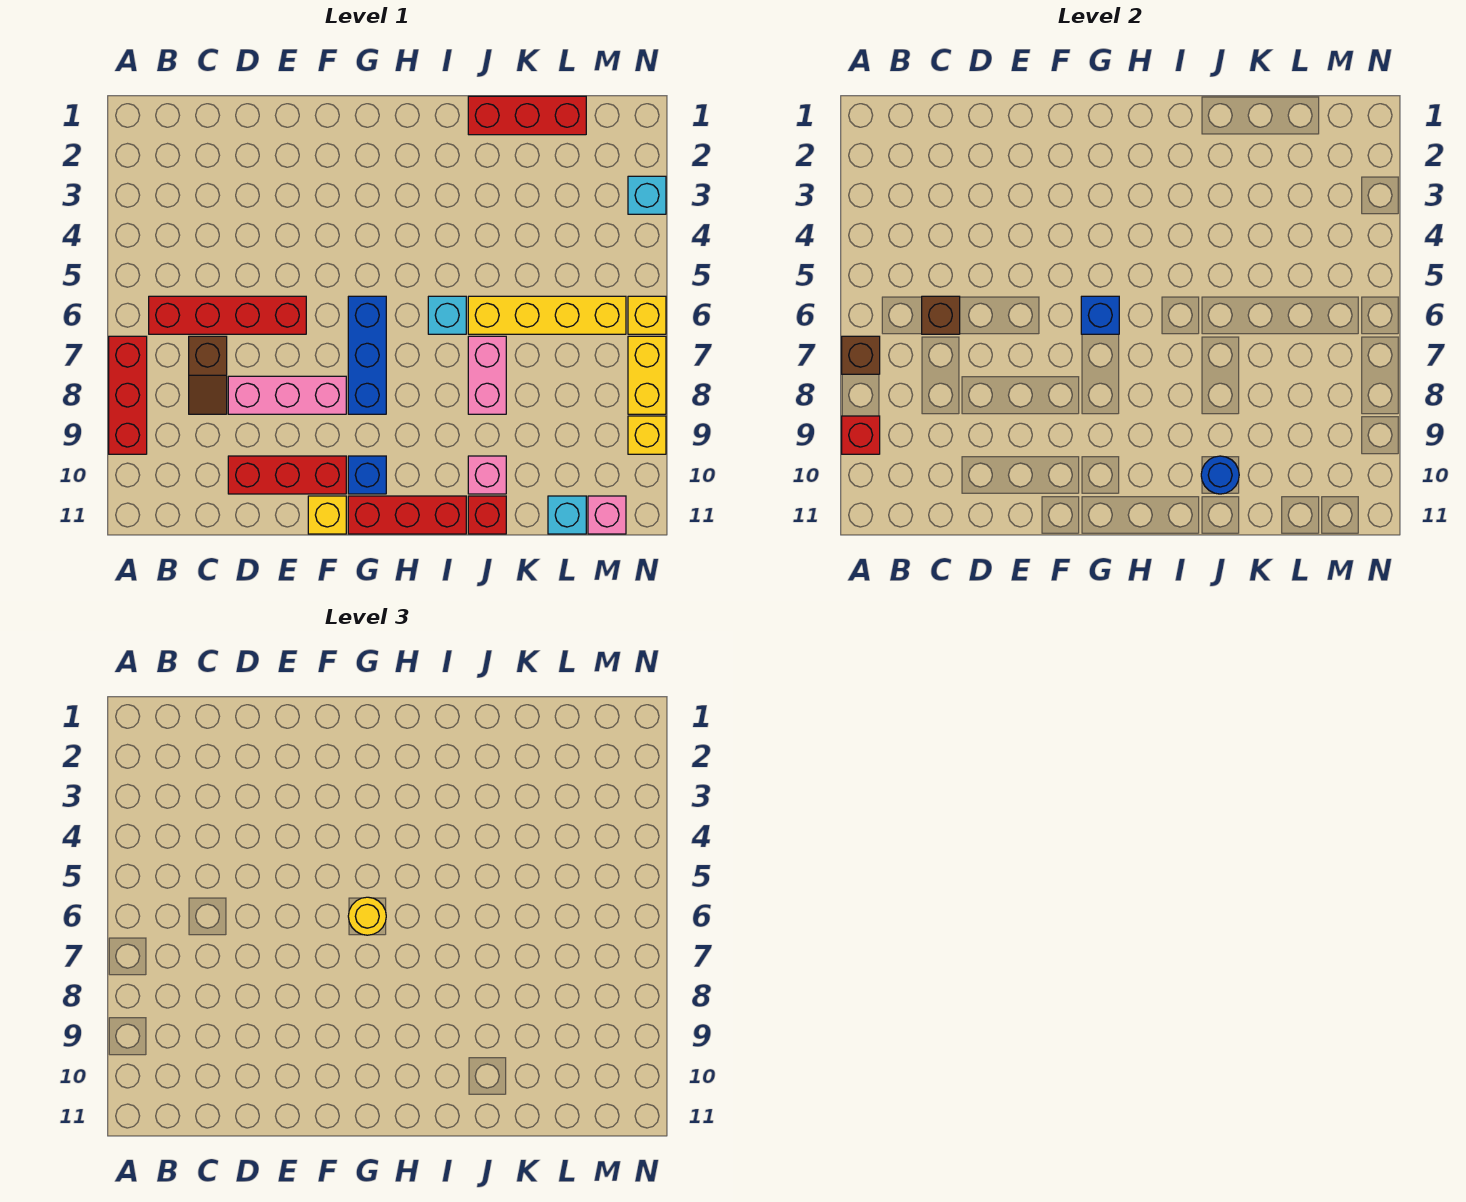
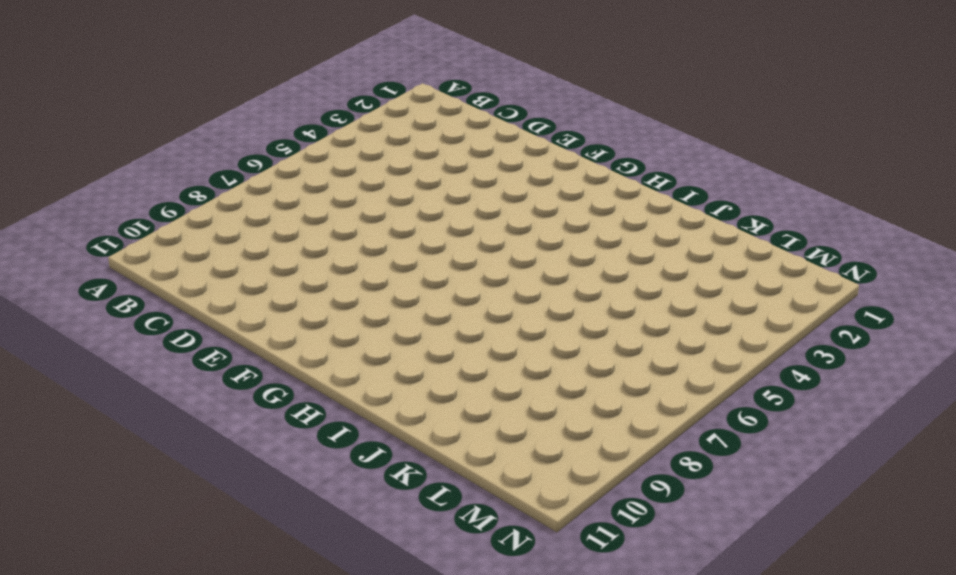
none -> red brick A7:A9 level 1
none -> red brick B6:E6 level 1
none -> brown slope C7:C8 level 1 top 7

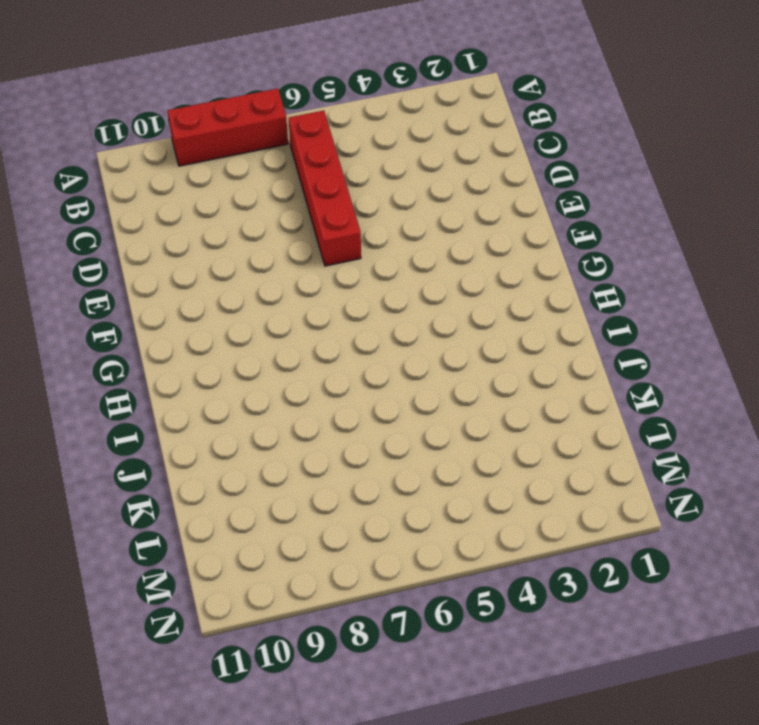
none -> brown slope C7:C8 level 1 top 7
none -> pink brick D8:F8 level 1
none -> red brick D10:F10 level 1

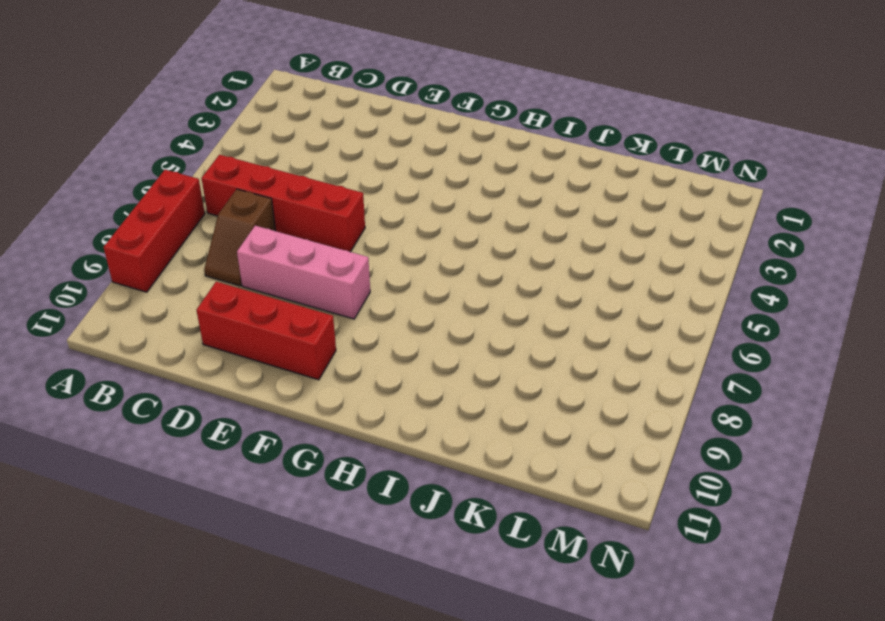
none -> yellow brick F11 level 1
none -> blue brick G6:G8 level 1
none -> blue brick G10 level 1

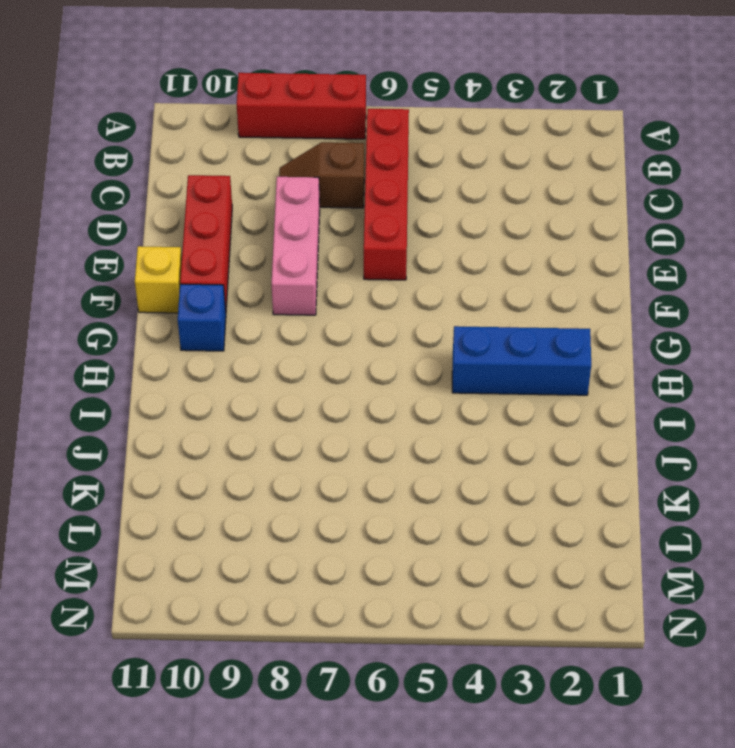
blue brick H2:H4 level 1 -> blue brick G6:G8 level 1
none -> red brick G11:I11 level 1
none -> cyan brick I6 level 1
none -> red brick J1:L1 level 1

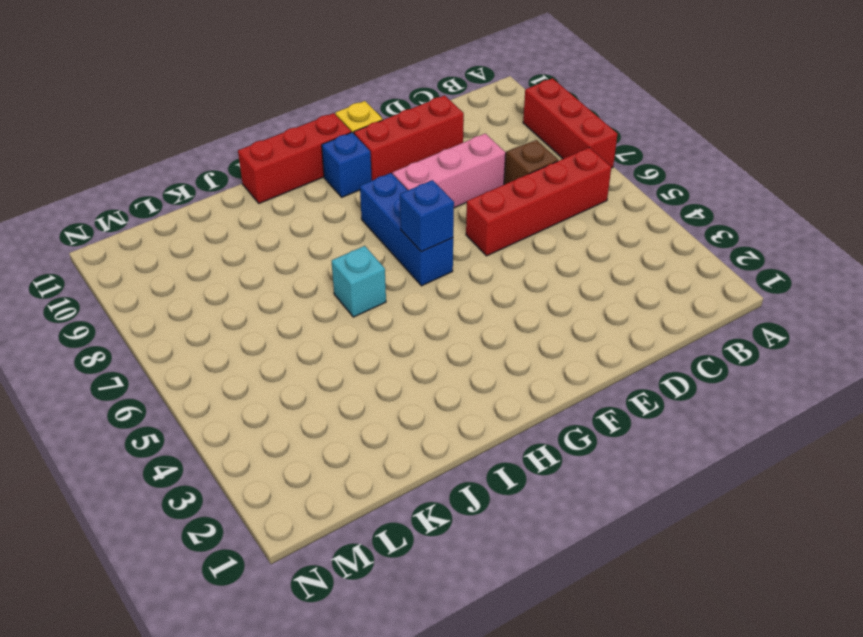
none -> red brick J1:L1 level 1
none -> yellow brick J6:M6 level 1
none -> pink brick J7:J8 level 1

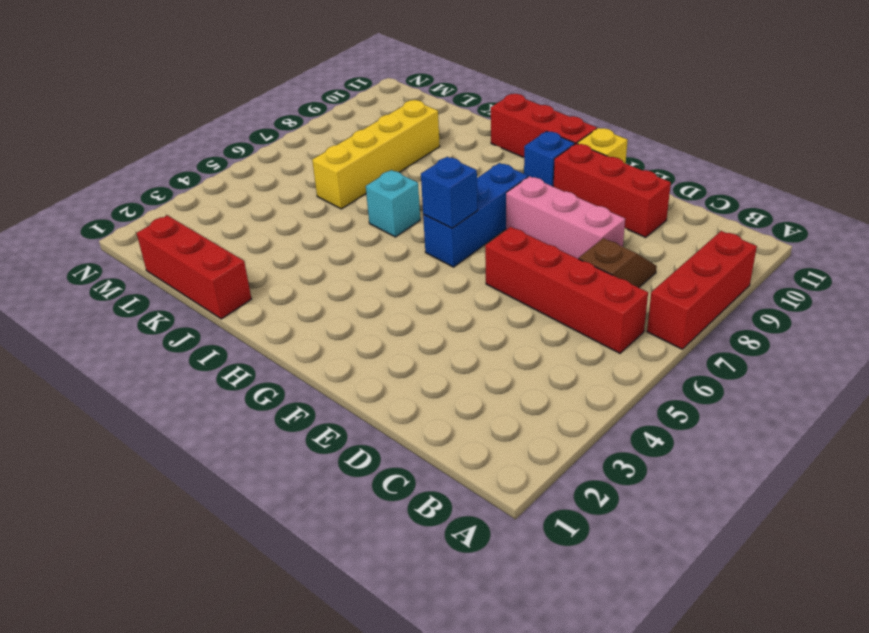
yellow brick K6:K9 level 1 -> yellow brick J6:M6 level 1
none -> pink brick J7:J8 level 1
none -> pink brick J10 level 1
none -> red brick J11 level 1

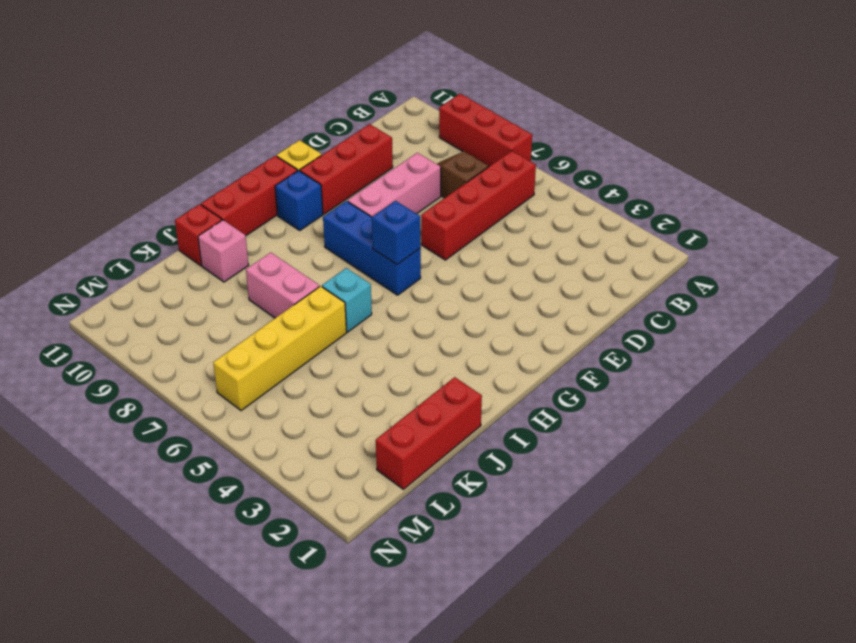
none -> cyan brick L11 level 1
none -> pink brick M11 level 1
none -> cyan brick N3 level 1

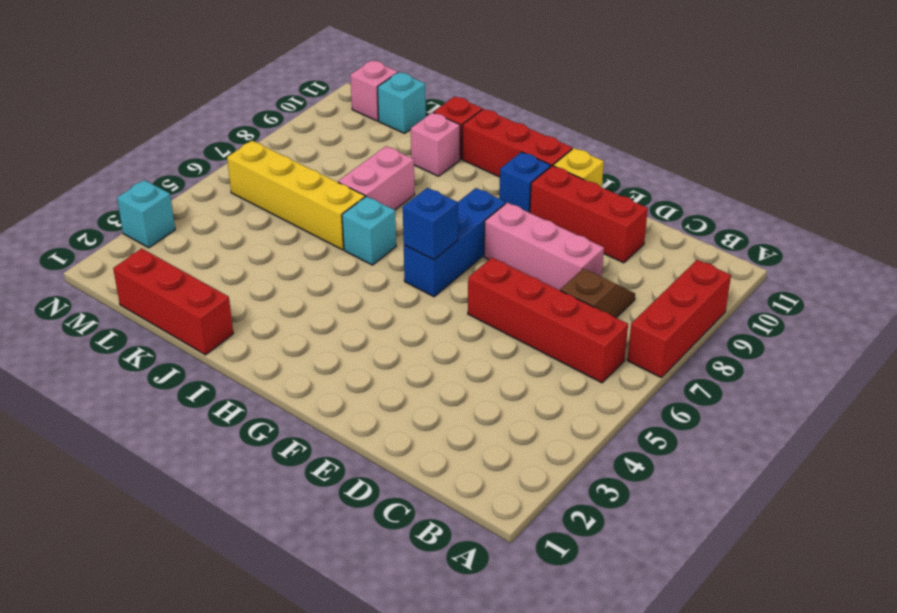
none -> yellow brick N6 level 1
none -> yellow brick N7:N8 level 1
none -> yellow brick N9 level 1

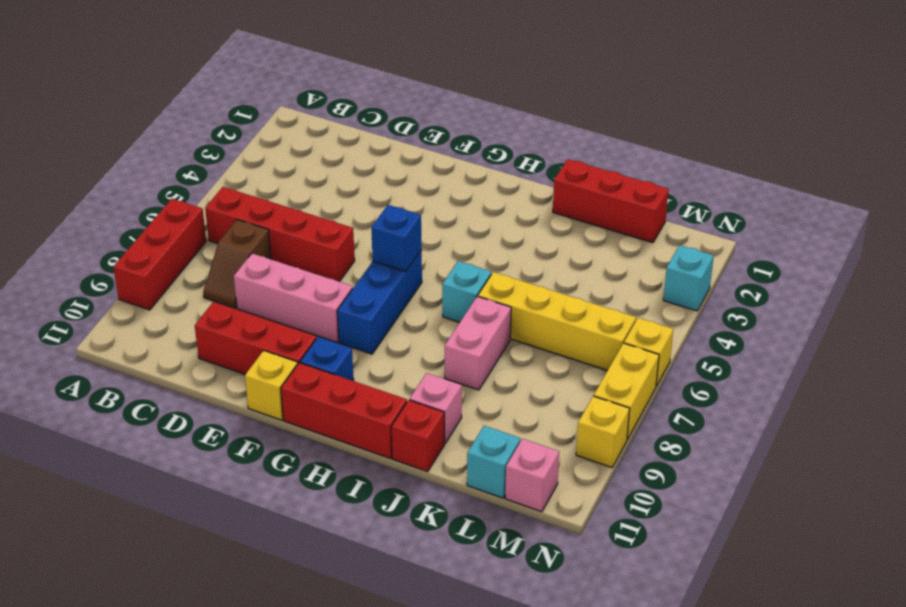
none -> brown brick A7 level 2
none -> red brick A9 level 2
none -> brown brick C6 level 2

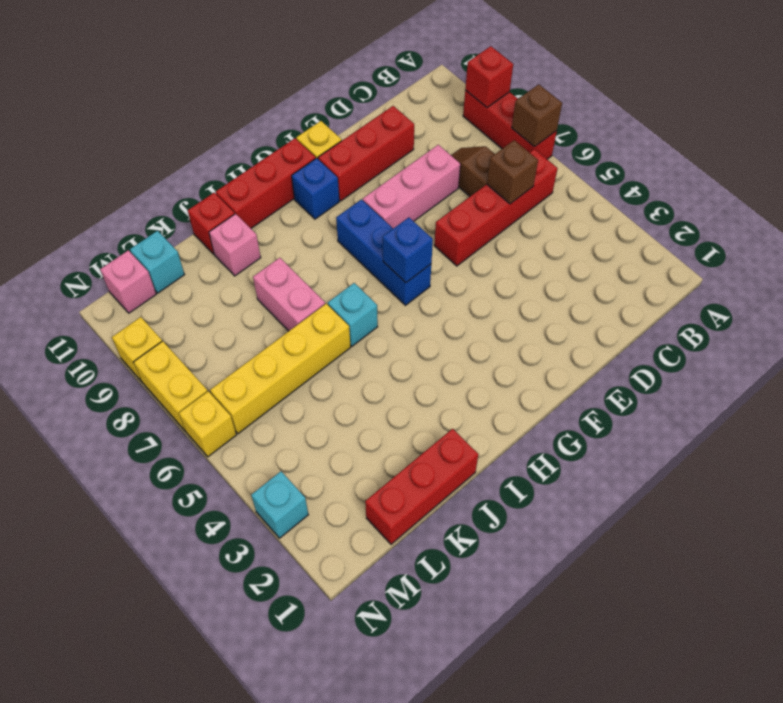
none -> blue round brick J10 level 2
none -> yellow round brick G6 level 3

